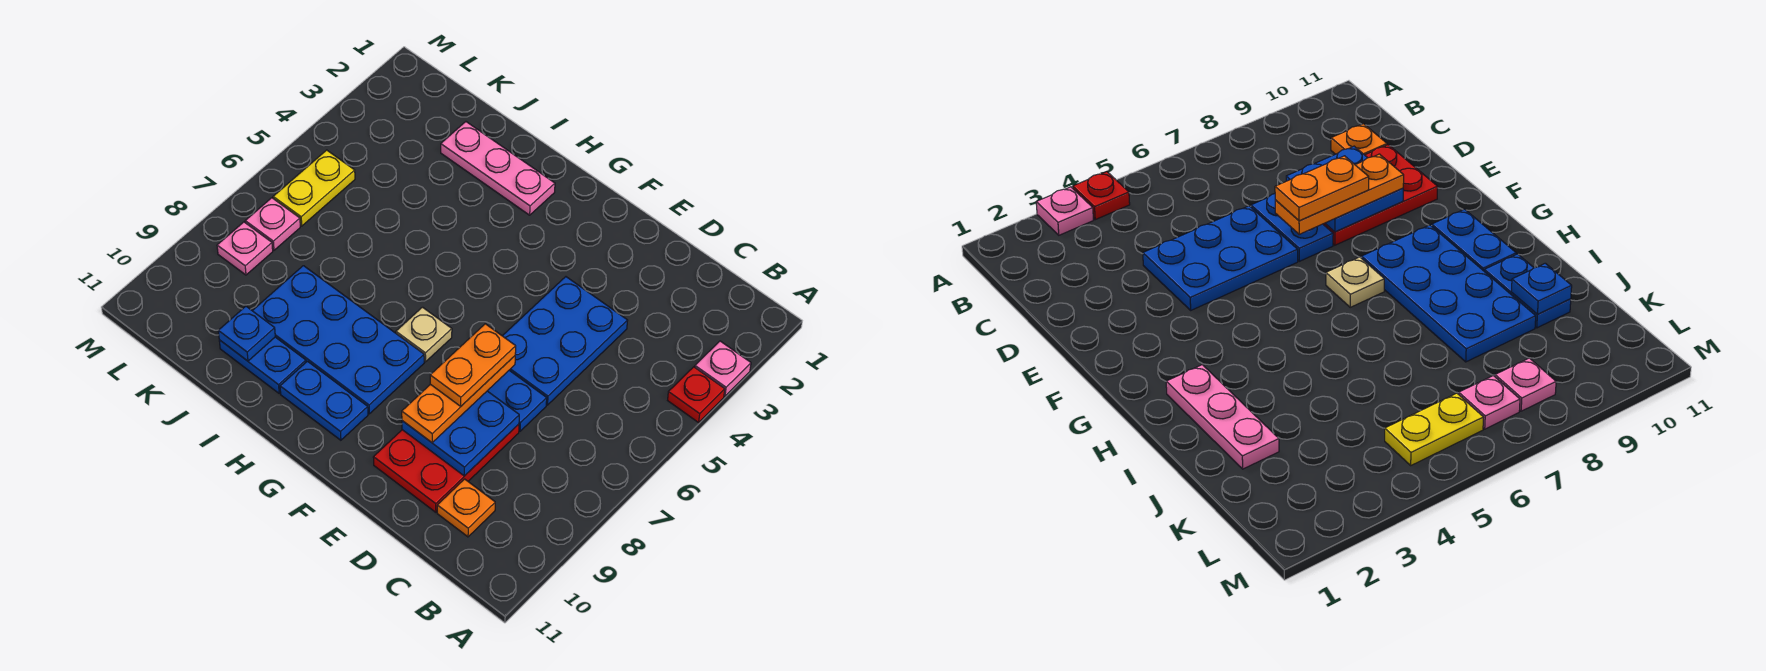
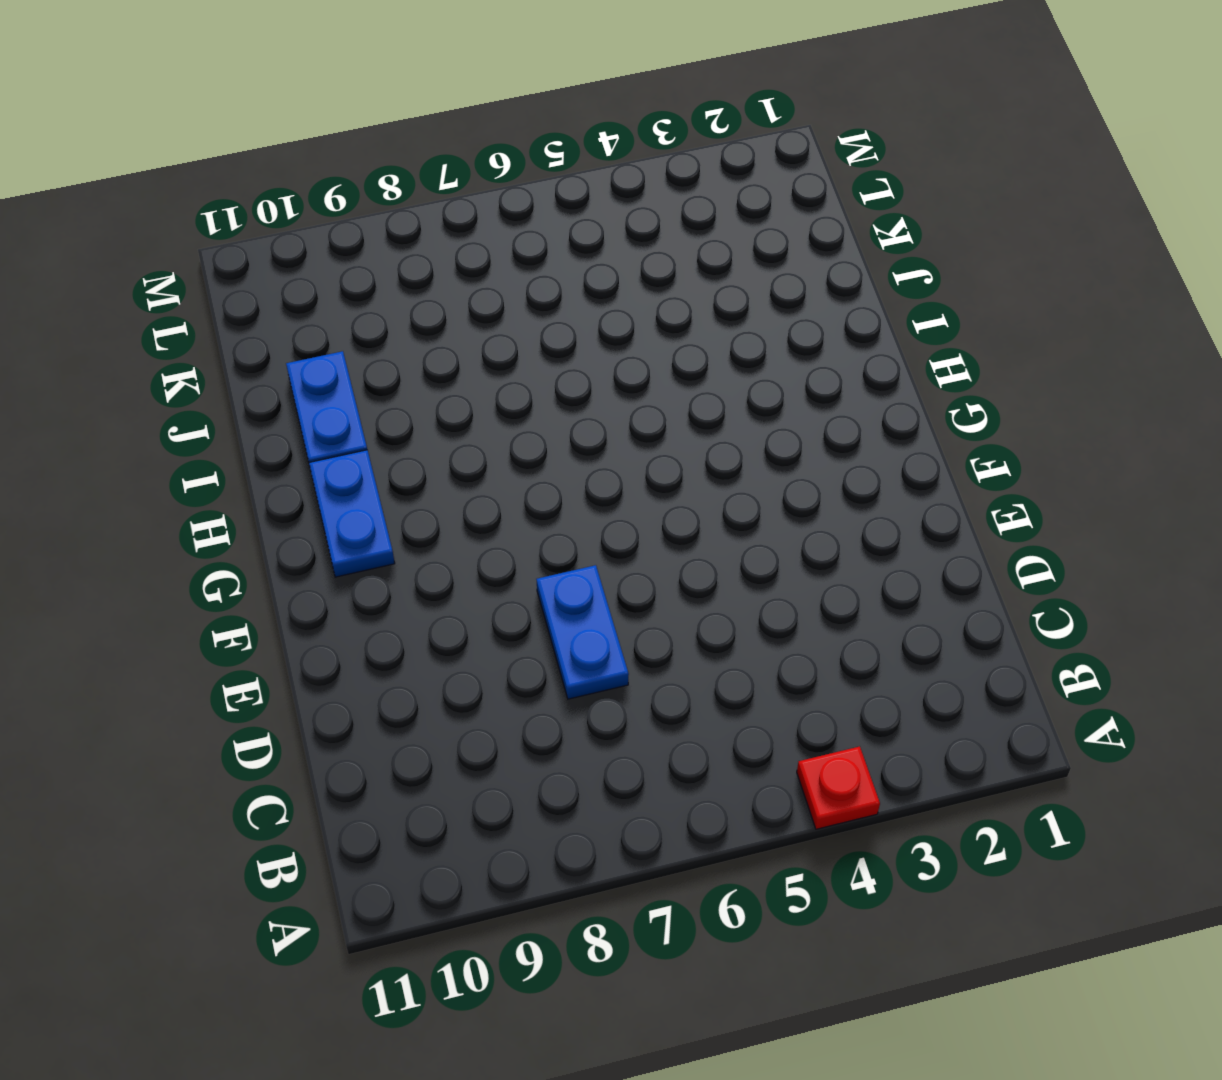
none -> pink plate A3 level 1
none -> orange plate C10 level 1
none -> blue plate D4:E6 level 1

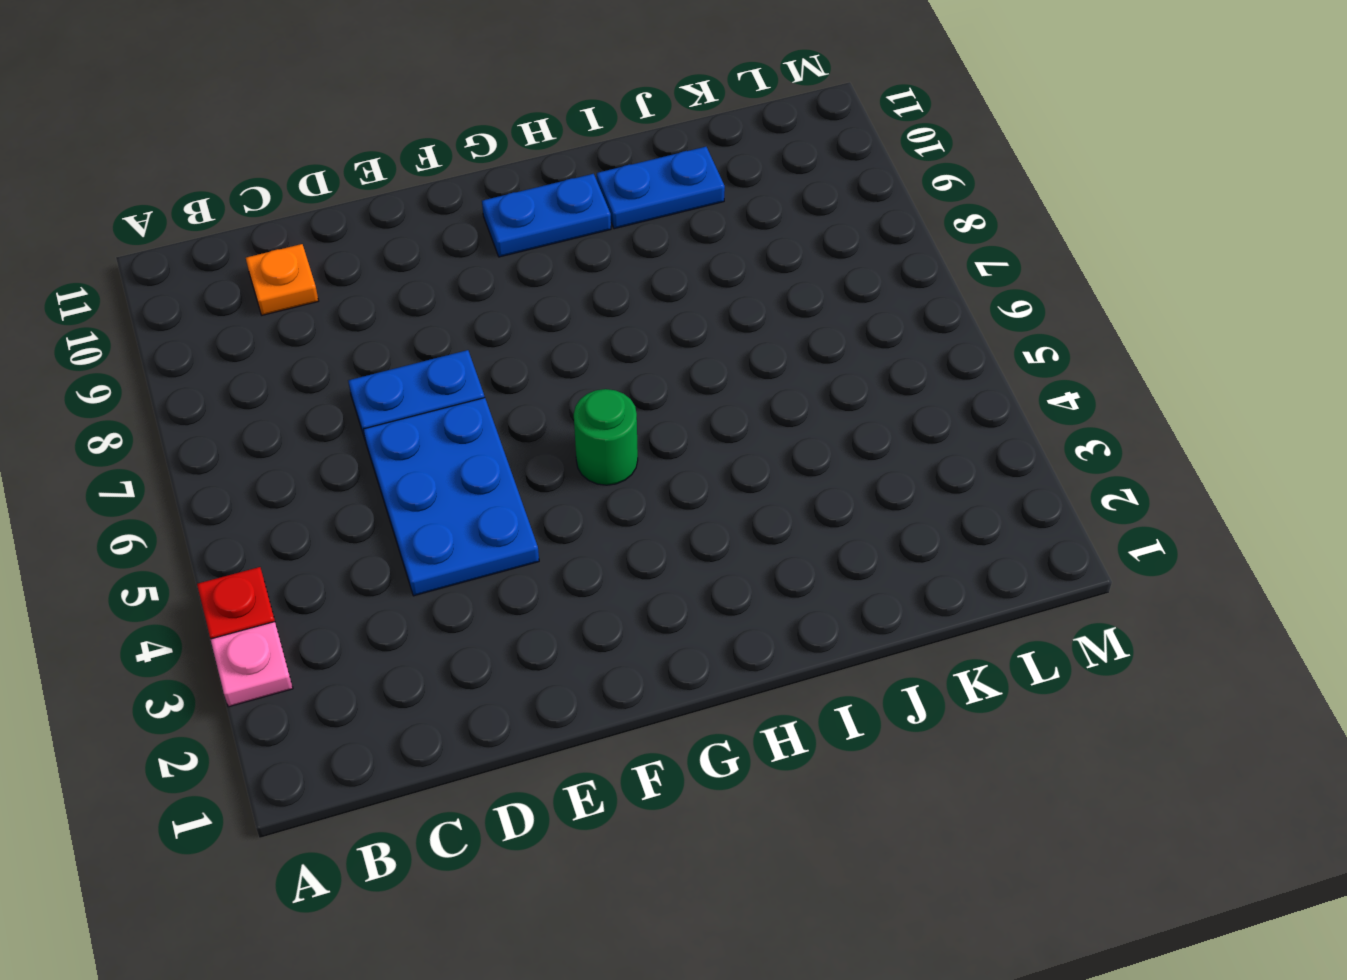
green round brick G5 level 1 -> none
none -> red plate D8:E10 level 1
none -> tan plate G7 level 1
none -> blue plate G8:J9 level 1

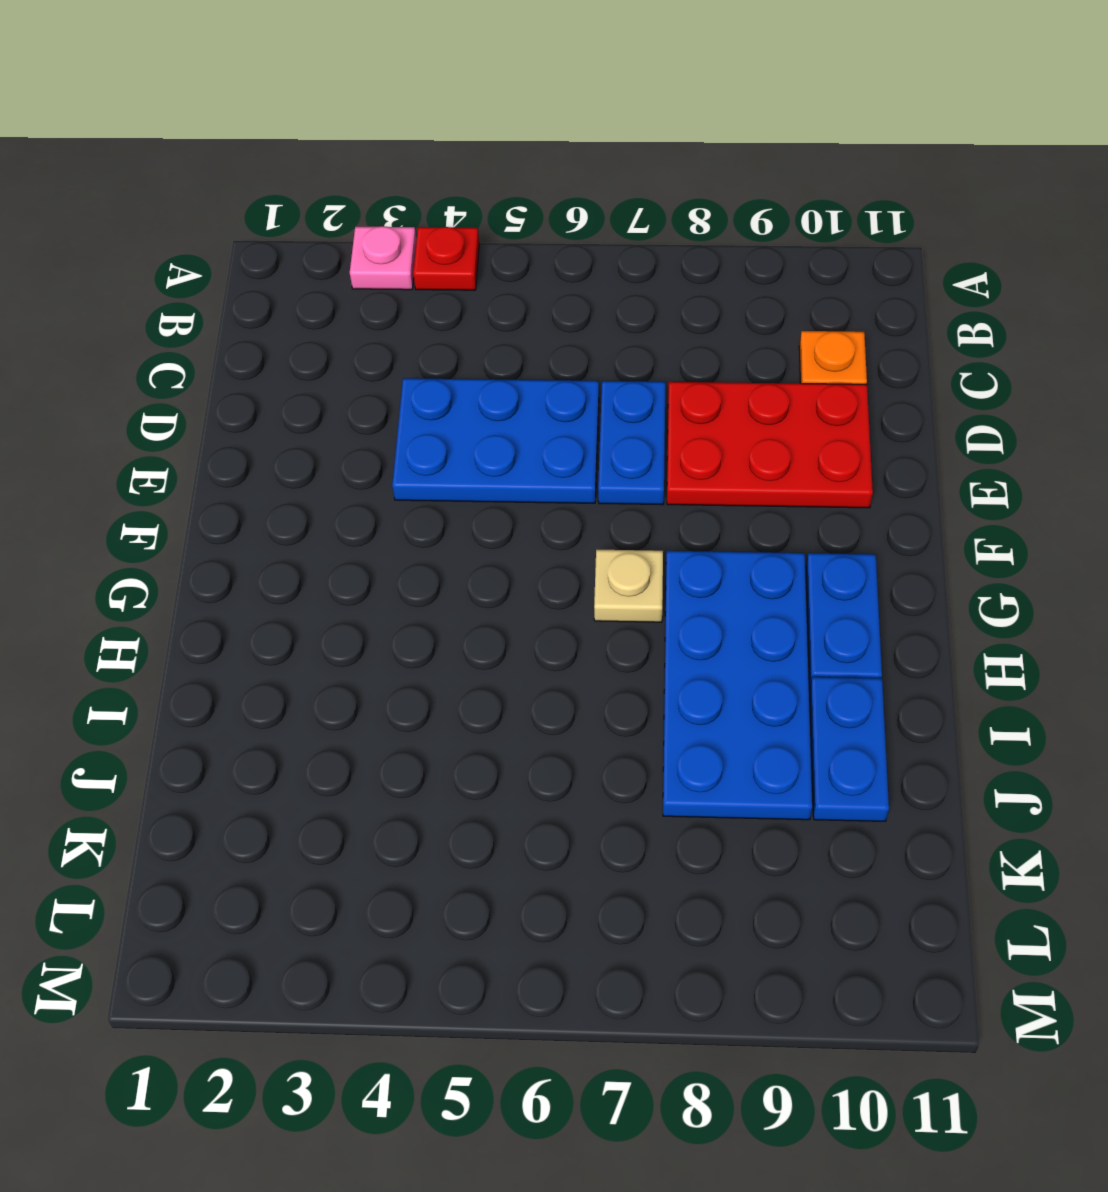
none -> pink plate H2:J2 level 1
none -> yellow plate L5:L6 level 1
none -> pink plate L7 level 1

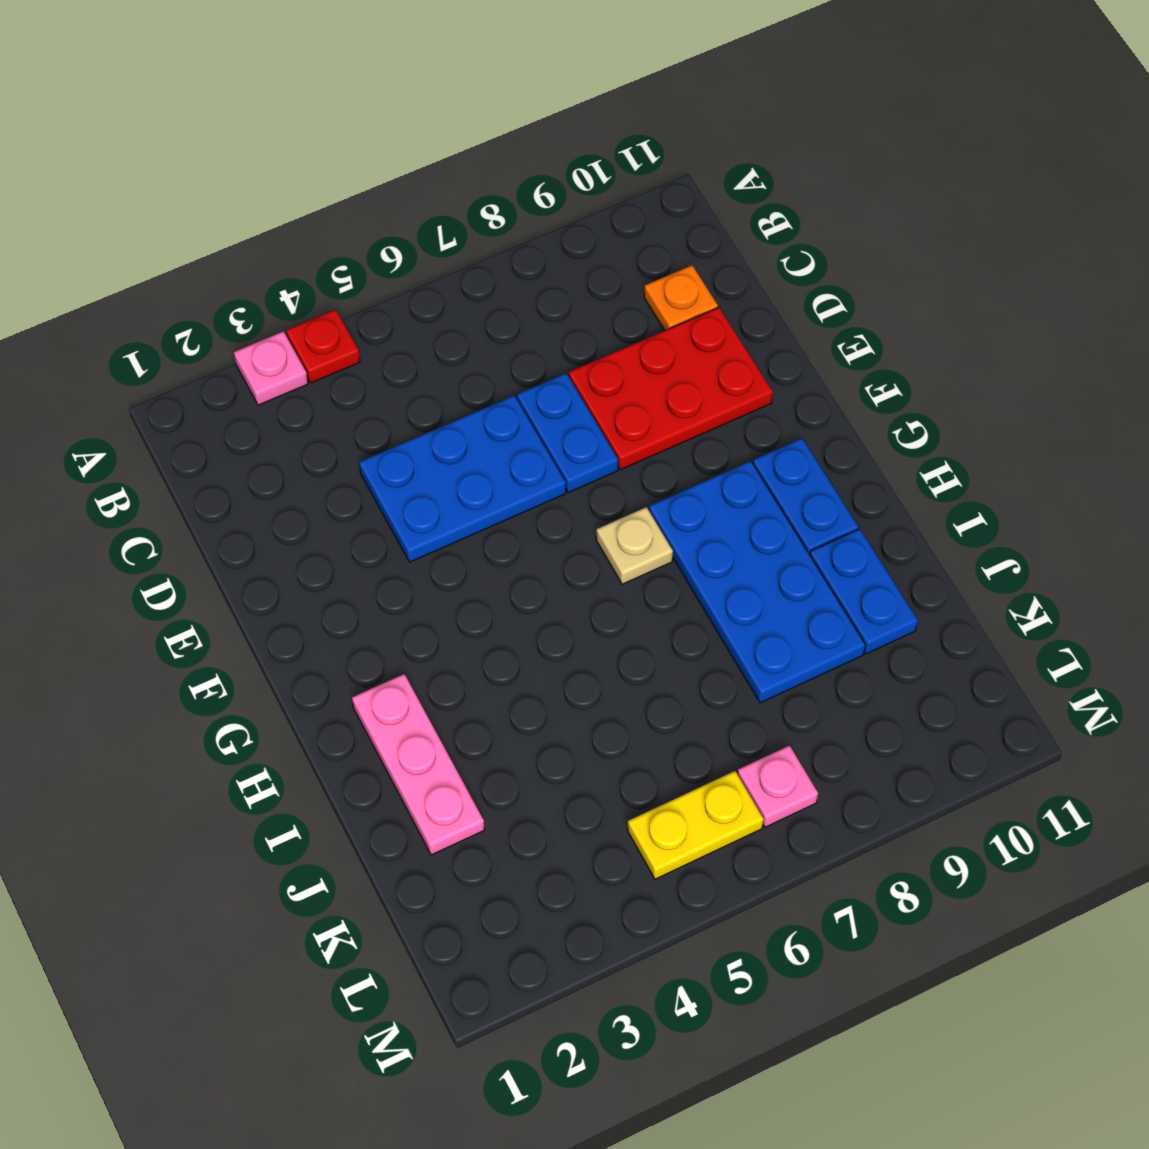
none -> pink plate L8 level 1
none -> blue plate D8:E9 level 2
none -> blue plate J10 level 2

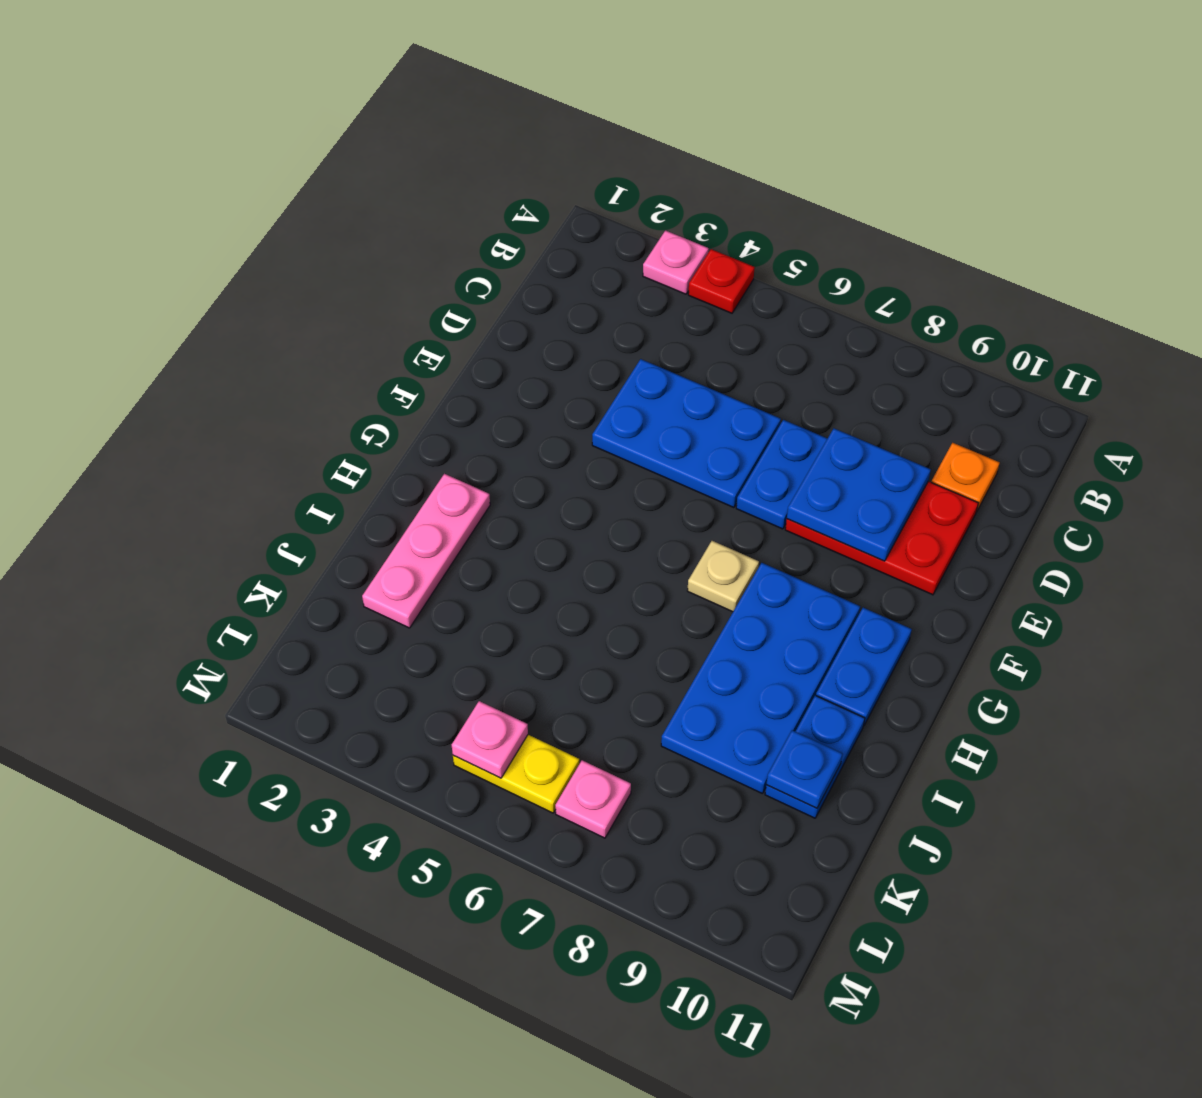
pink plate L5 level 2 -> pink plate L8 level 1
none -> orange plate E7:E9 level 3
none -> orange plate E7:E8 level 4

